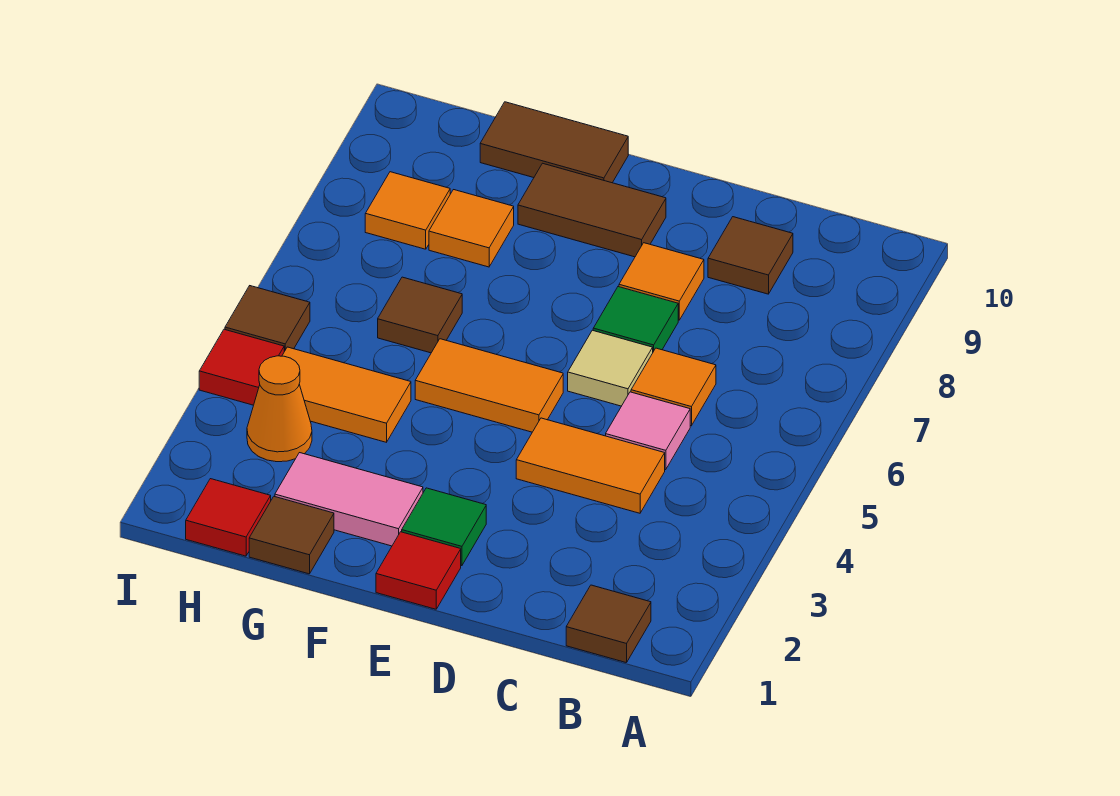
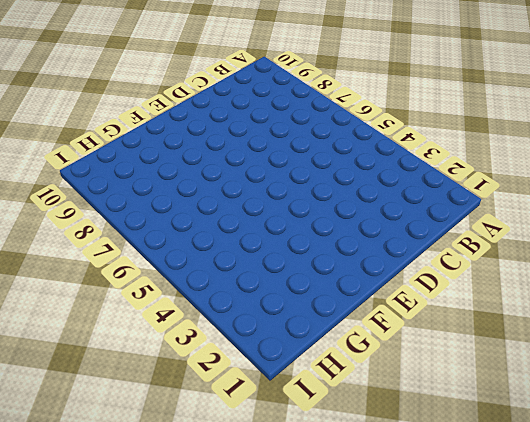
none -> brown tile B1 level 1
none -> orange tile C4:D4 level 1
none -> pink tile C5 level 1

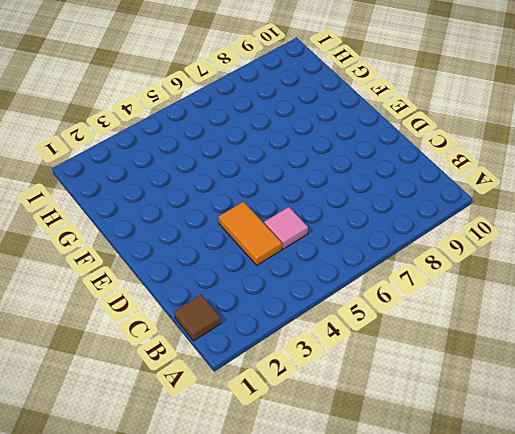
none -> orange tile C6 level 1
none -> brown tile C9 level 1
none -> tan tile D6 level 1

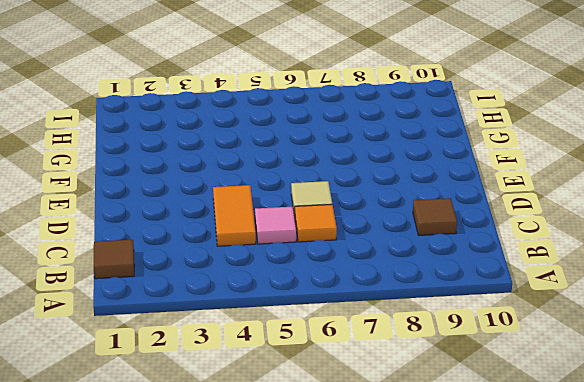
none -> green tile D7 level 1
none -> orange tile D8 level 1
none -> red tile E1 level 1

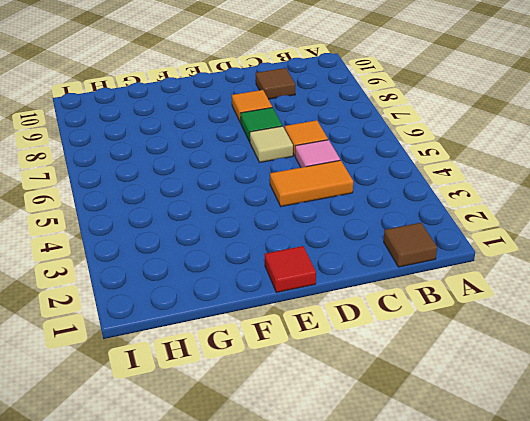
none -> green tile E2 level 1
none -> orange tile E5:F5 level 1
none -> brown tile E9:F9 level 1

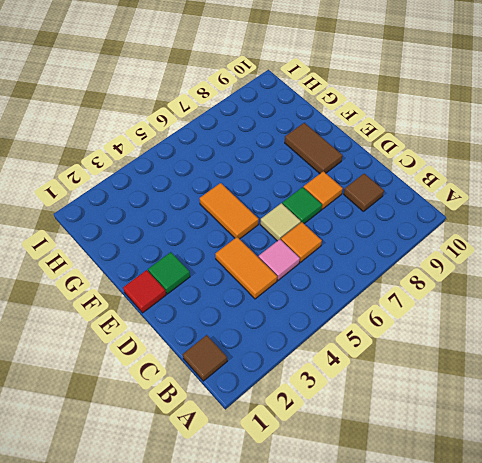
none -> pink tile F2:G2 level 1
none -> brown tile F10:G10 level 1
none -> brown tile G1 level 1

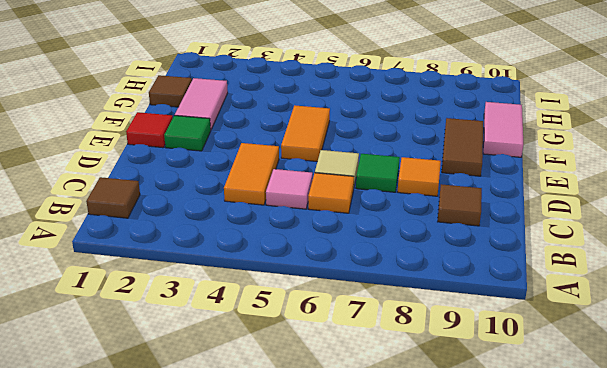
pink tile F10:G10 level 1 -> brown tile F10:G10 level 1
none -> orange tile G4:H4 level 1
none -> brown tile G6 level 1
none -> orange tile G8 level 1

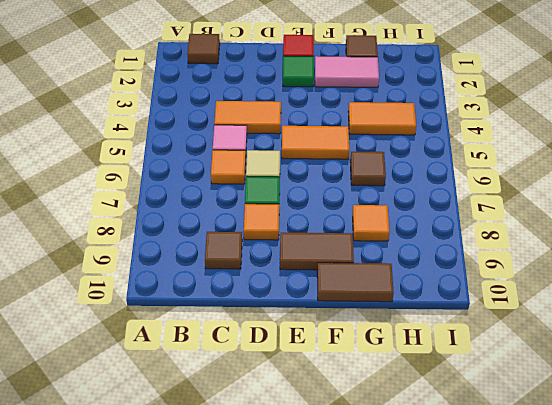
none -> red tile H1 level 1
none -> orange cone H3 level 1
none -> orange tile H8 level 1

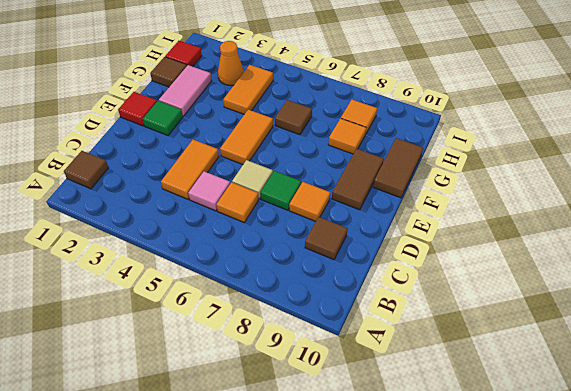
none -> red tile I4 level 1
none -> brown tile I5 level 1

